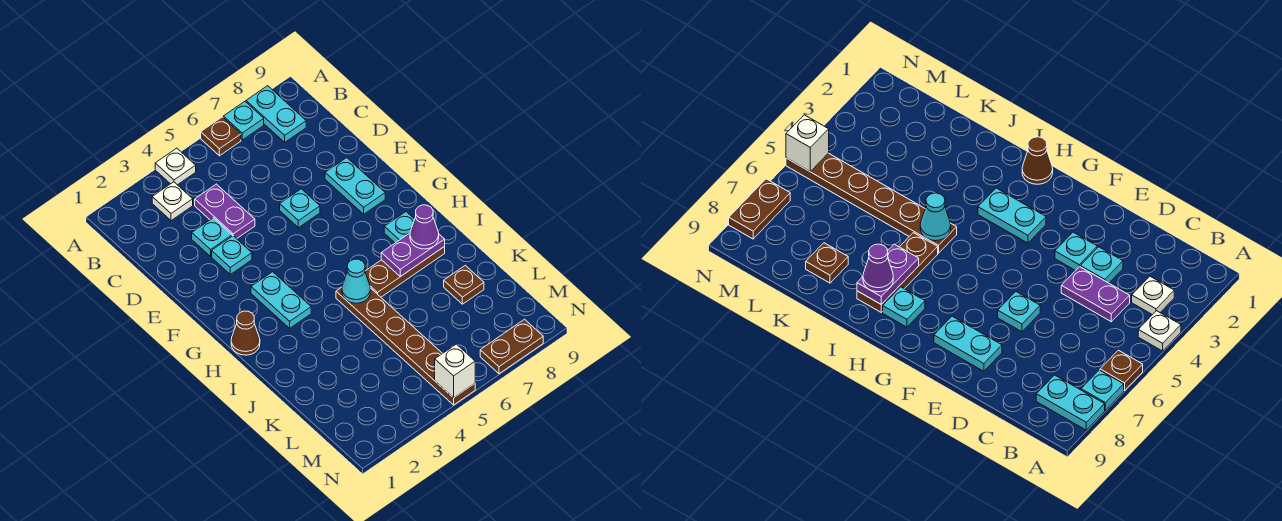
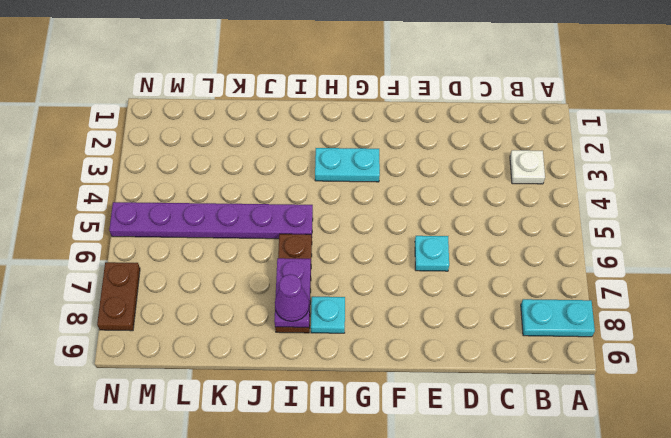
purple plate I5:N5 level 1 -> brown plate I5:N5 level 1
none -> white plate A4 level 1
none -> brown plate A6 level 1
none -> cyan plate A7 level 1

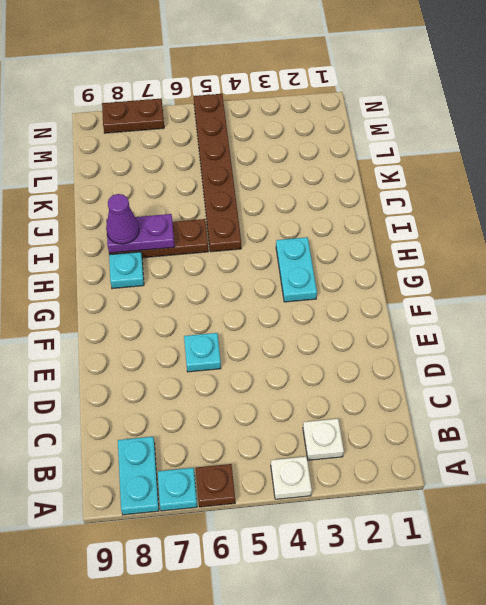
none -> purple plate C4:D4 level 1
none -> cyan plate D3 level 1
none -> cyan plate E3 level 1

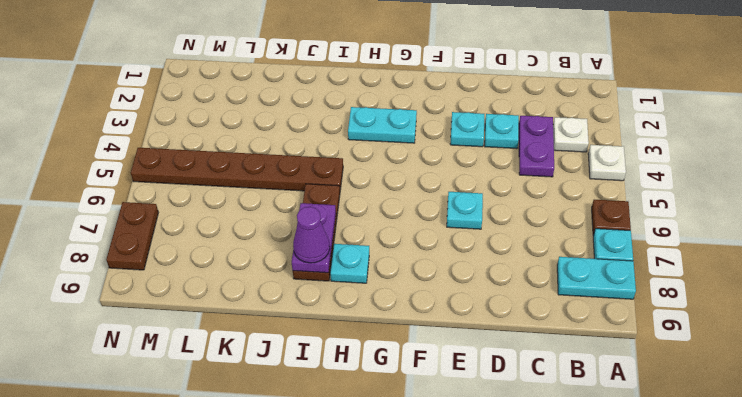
purple plate C3:C4 level 1 -> purple plate C4:D4 level 1
none -> cyan plate E8:F8 level 1
none -> brown cone H1 level 1
none -> brown plate K8 level 1

